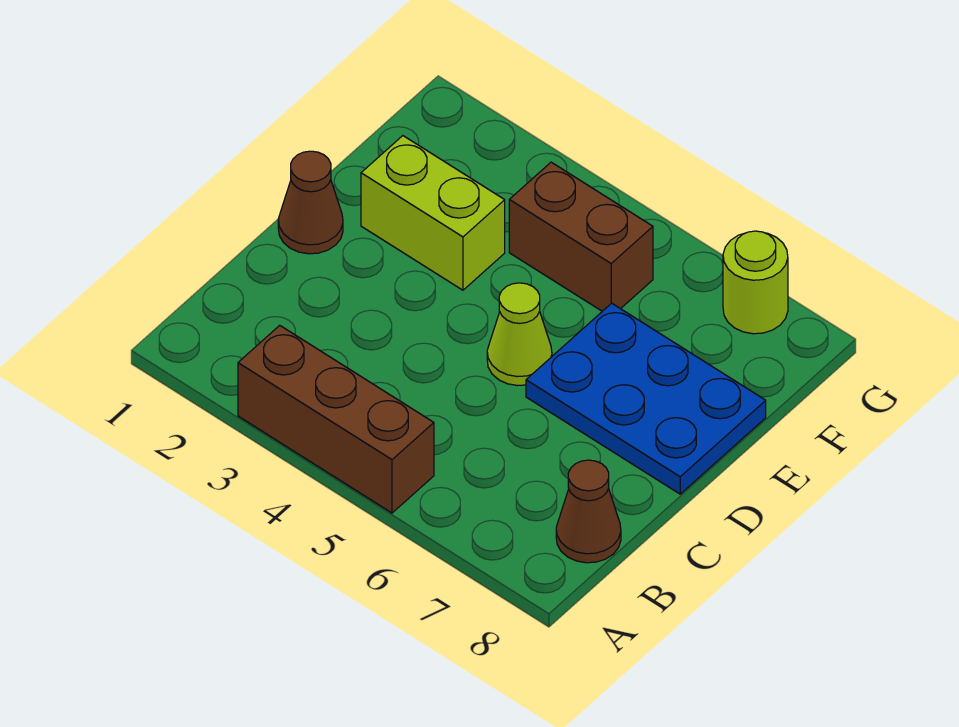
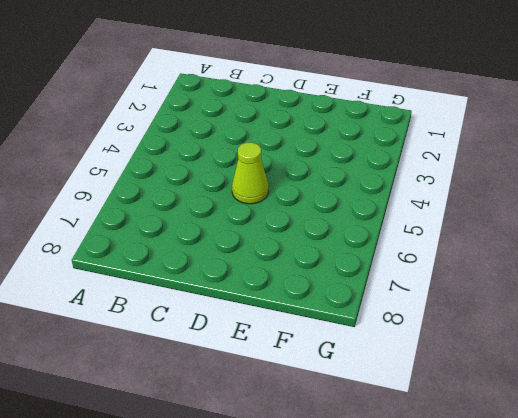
none -> brown brick A3:A5 level 1
none -> brown cone B8 level 1

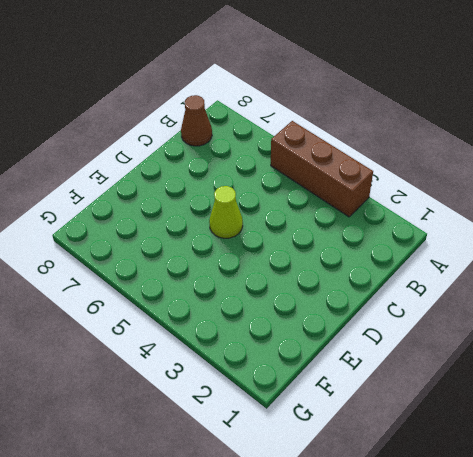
none -> brown cone D1 level 1
none -> blue plate D6:E8 level 1

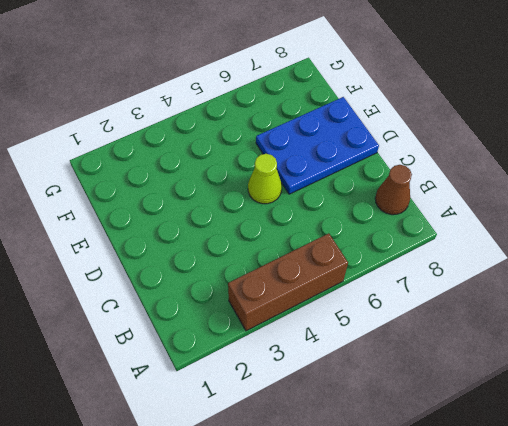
none -> brown cone D1 level 1
none -> lime brick E2:E3 level 1

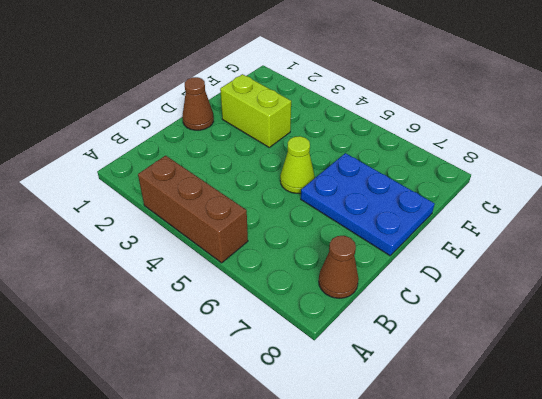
none -> brown brick F4:F5 level 1
none -> lime round brick G7 level 1

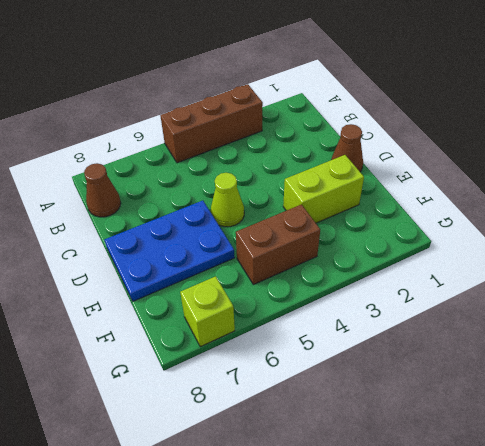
lime brick G7 level 1 -> lime round brick G7 level 1

